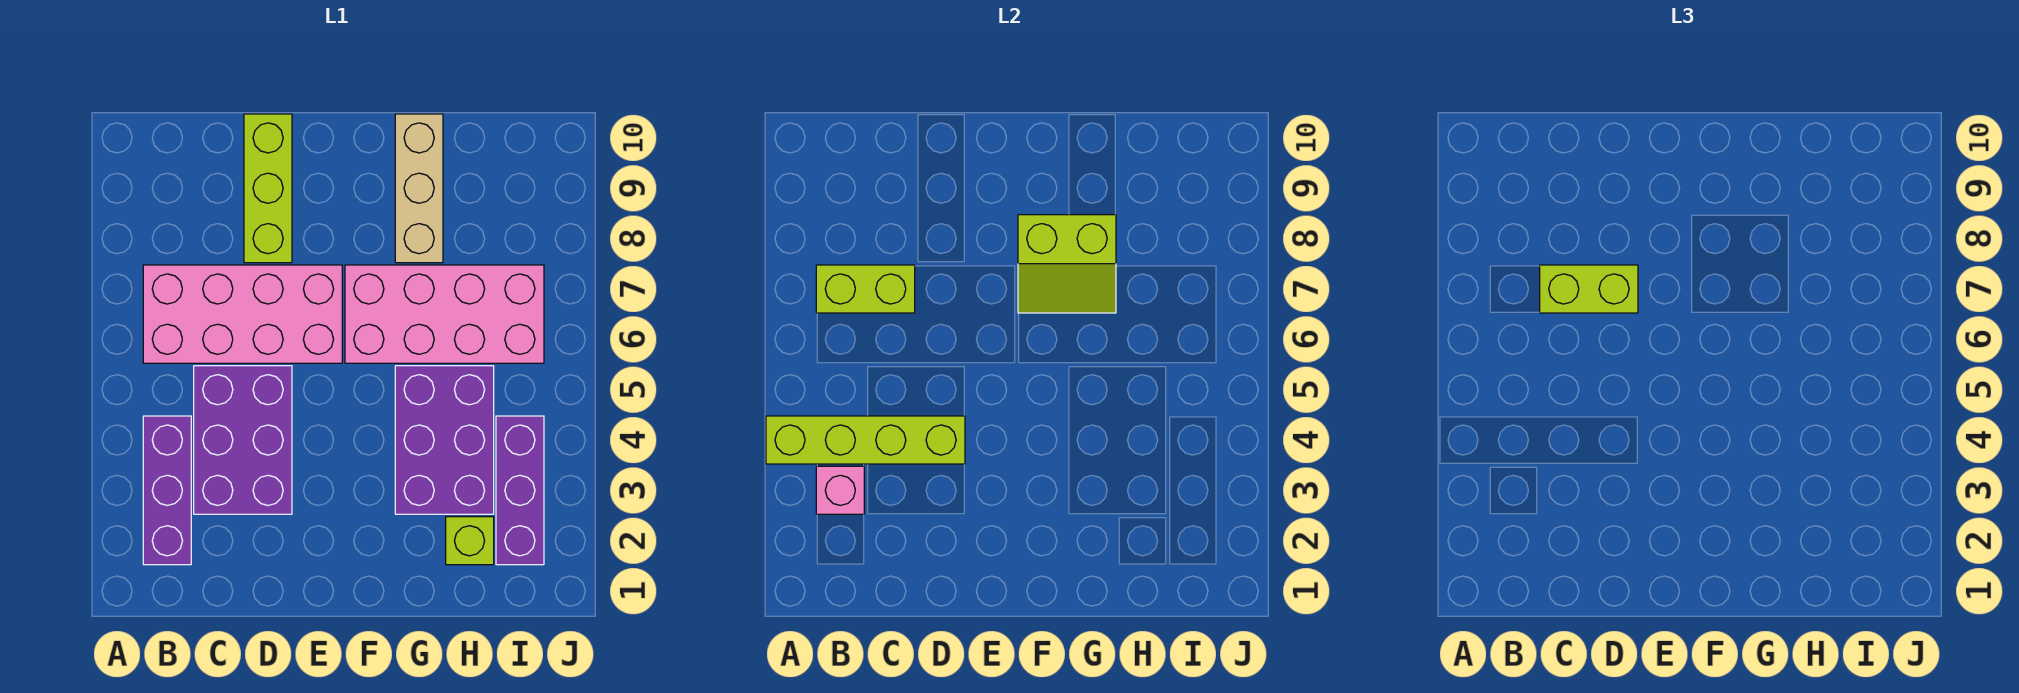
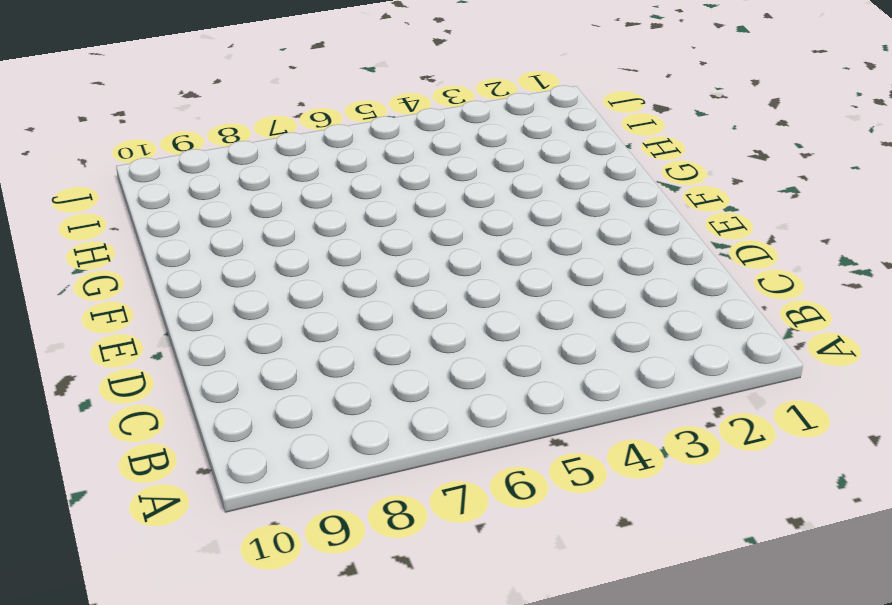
none -> purple brick B2:B4 level 1
none -> pink brick B6:E7 level 1
none -> purple brick C3:D5 level 1

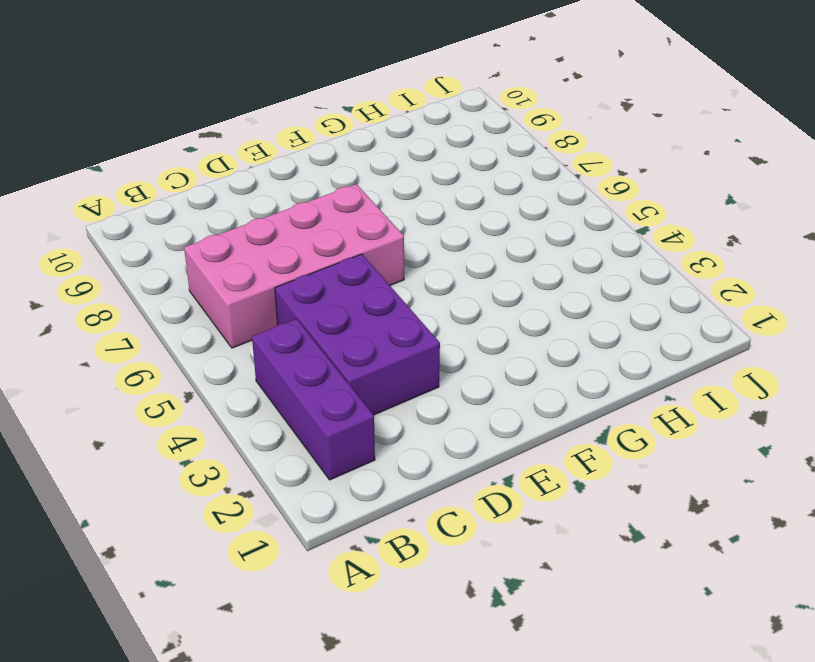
none -> lime brick D8:D10 level 1
none -> pink brick F6:I7 level 1
none -> purple brick G3:H5 level 1

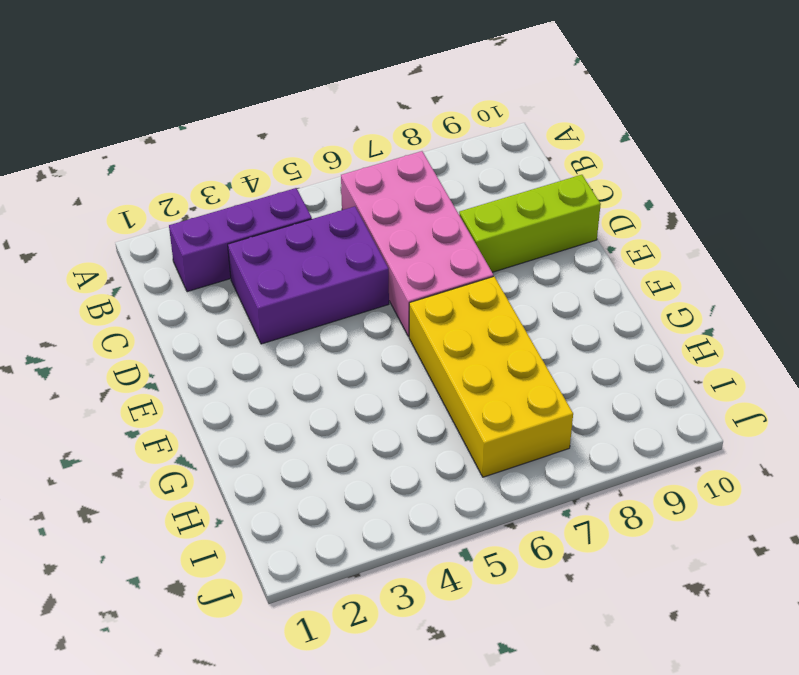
yellow brick F6:I7 level 1 -> pink brick F6:I7 level 1
none -> purple brick G3:H5 level 1
none -> tan brick G8:G10 level 1
none -> lime brick H2 level 1

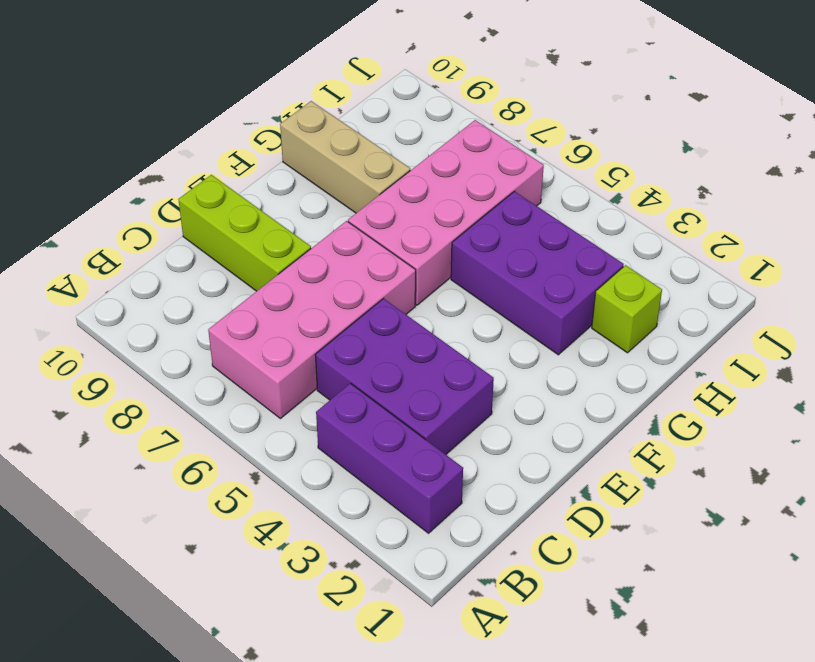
none -> purple brick I2:I4 level 1
none -> lime brick A4:D4 level 2
none -> pink brick B3 level 2

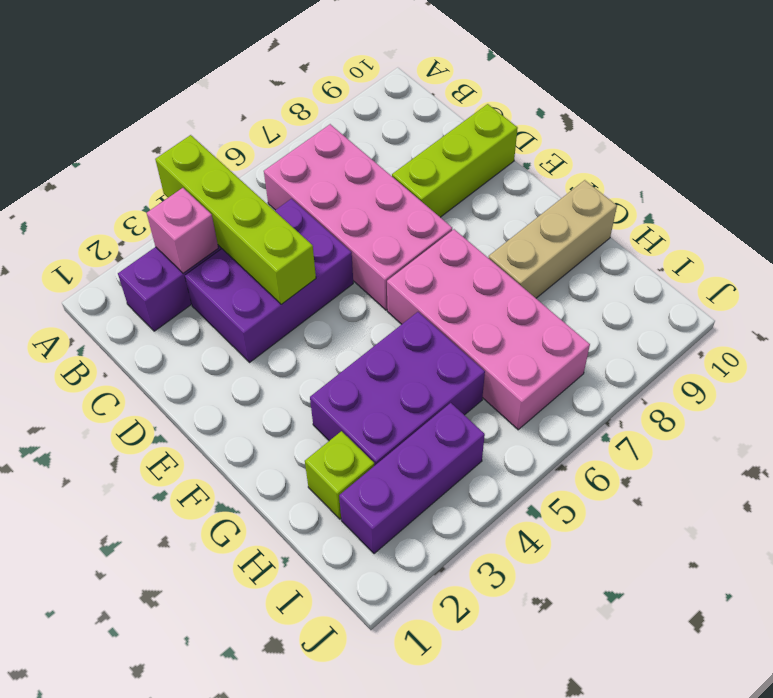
none -> lime brick B7:C7 level 2
none -> lime slope F7:G8 level 2 top 8
none -> lime brick C7:D7 level 3

